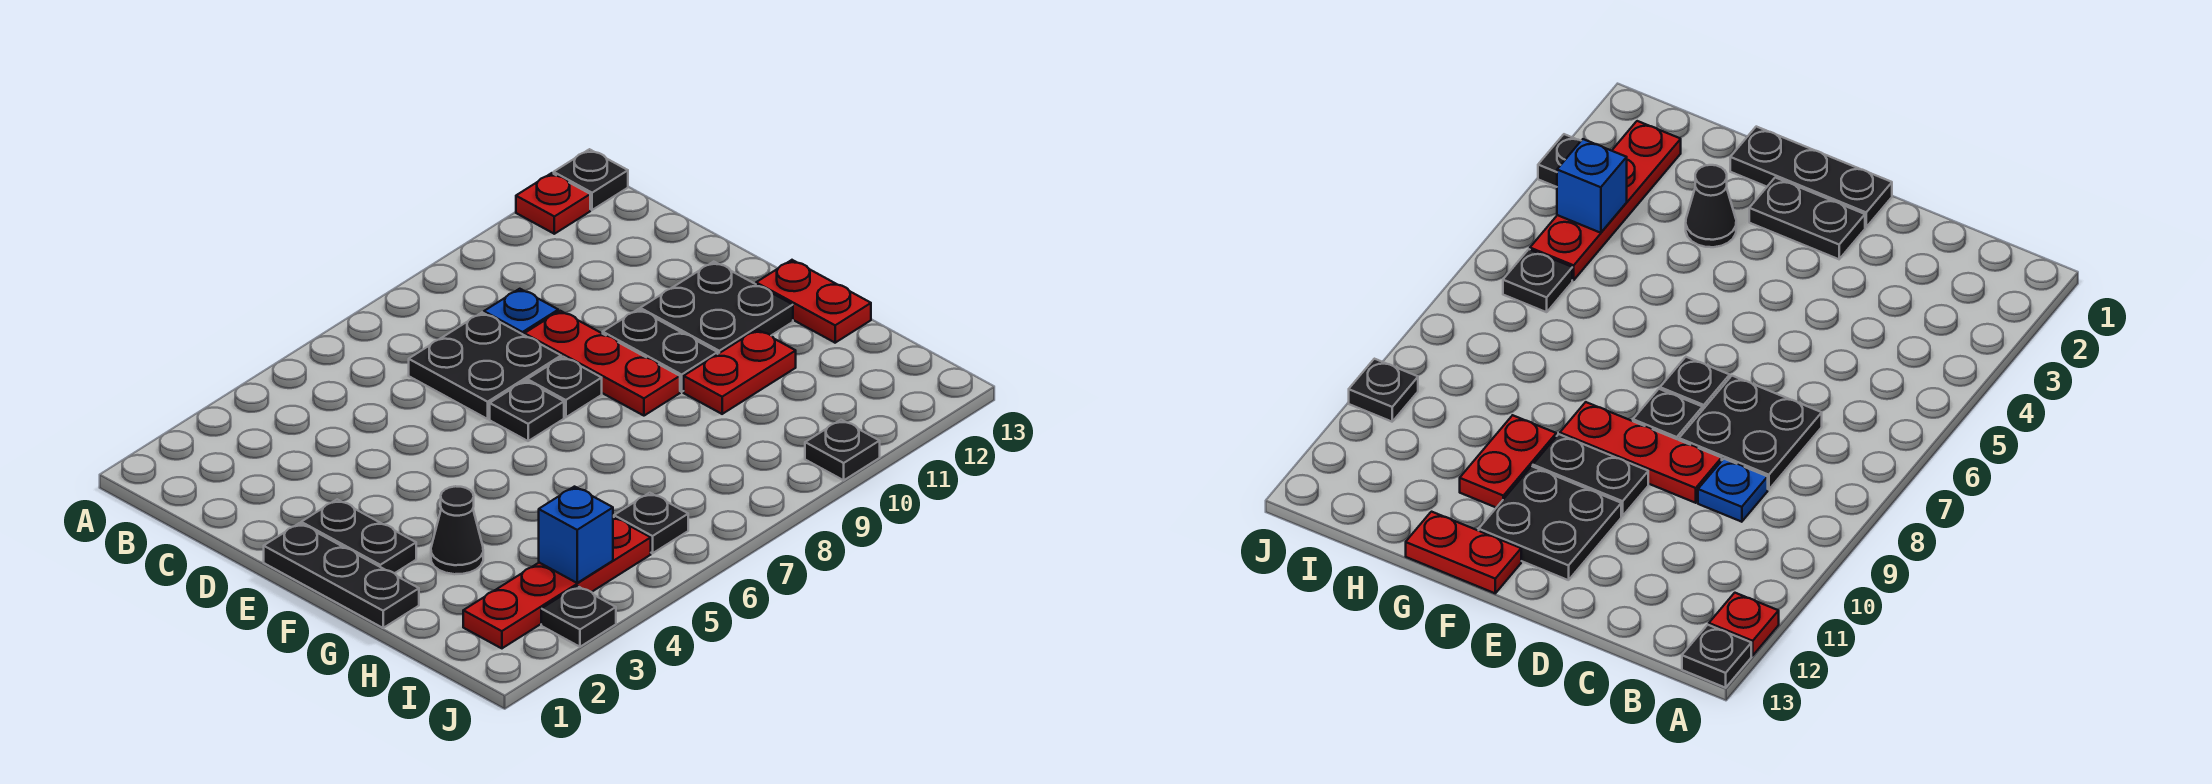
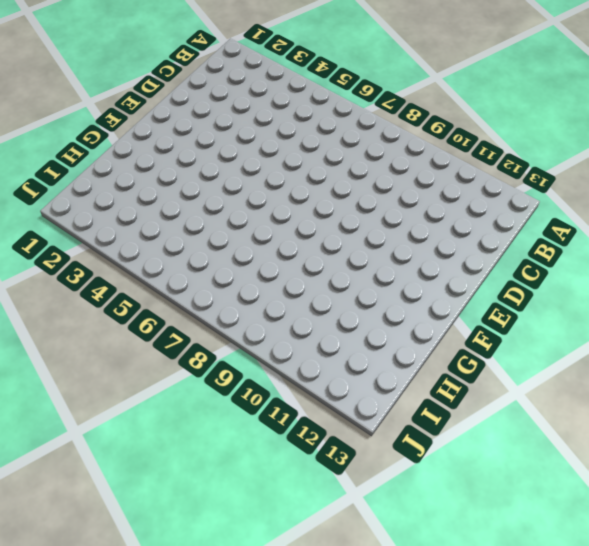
none -> red plate A12 level 1
none -> black plate A13 level 1
none -> black plate C7:D8 level 1

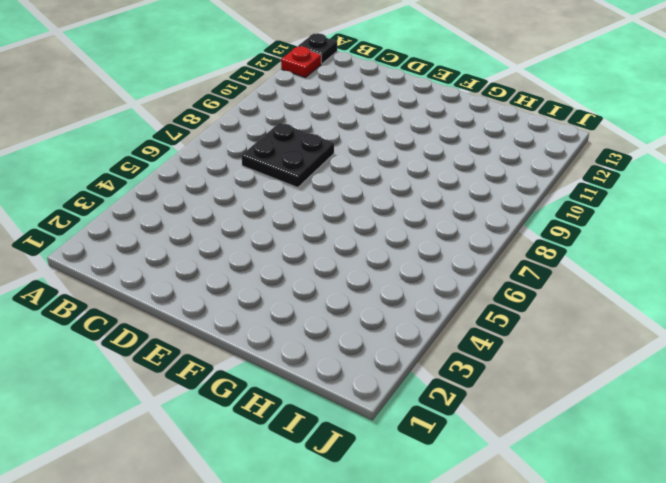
none -> blue plate C9 level 1
none -> red plate D9:F9 level 1
none -> black plate E1:G1 level 1

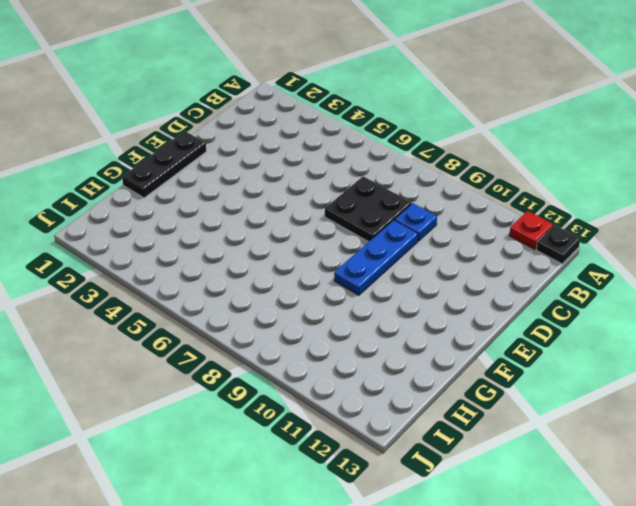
blue plate D9:F9 level 1 -> red plate D9:F9 level 1
none -> black plate E2:F2 level 1
none -> black plate E7 level 1
none -> black plate E8 level 1

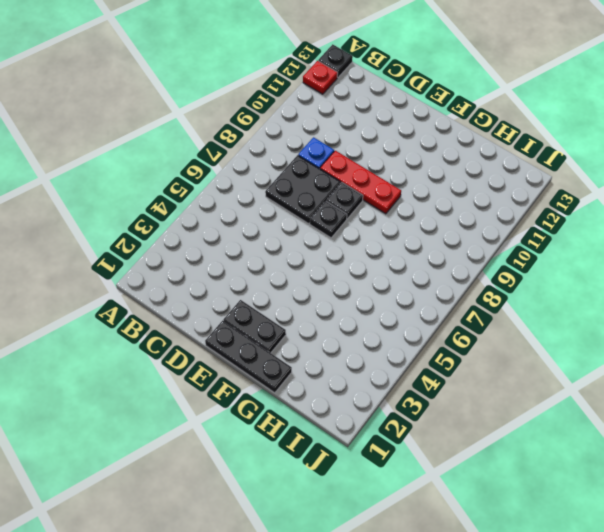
none -> black plate E10:F10 level 1
none -> black plate E11:F12 level 1
none -> red plate F13:G13 level 1

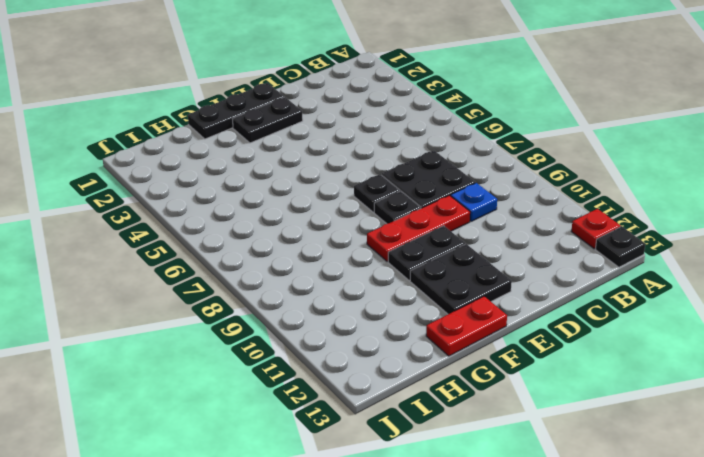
none -> black cone G3 level 1
none -> red plate G10:G11 level 1
none -> red plate I2:I5 level 1

